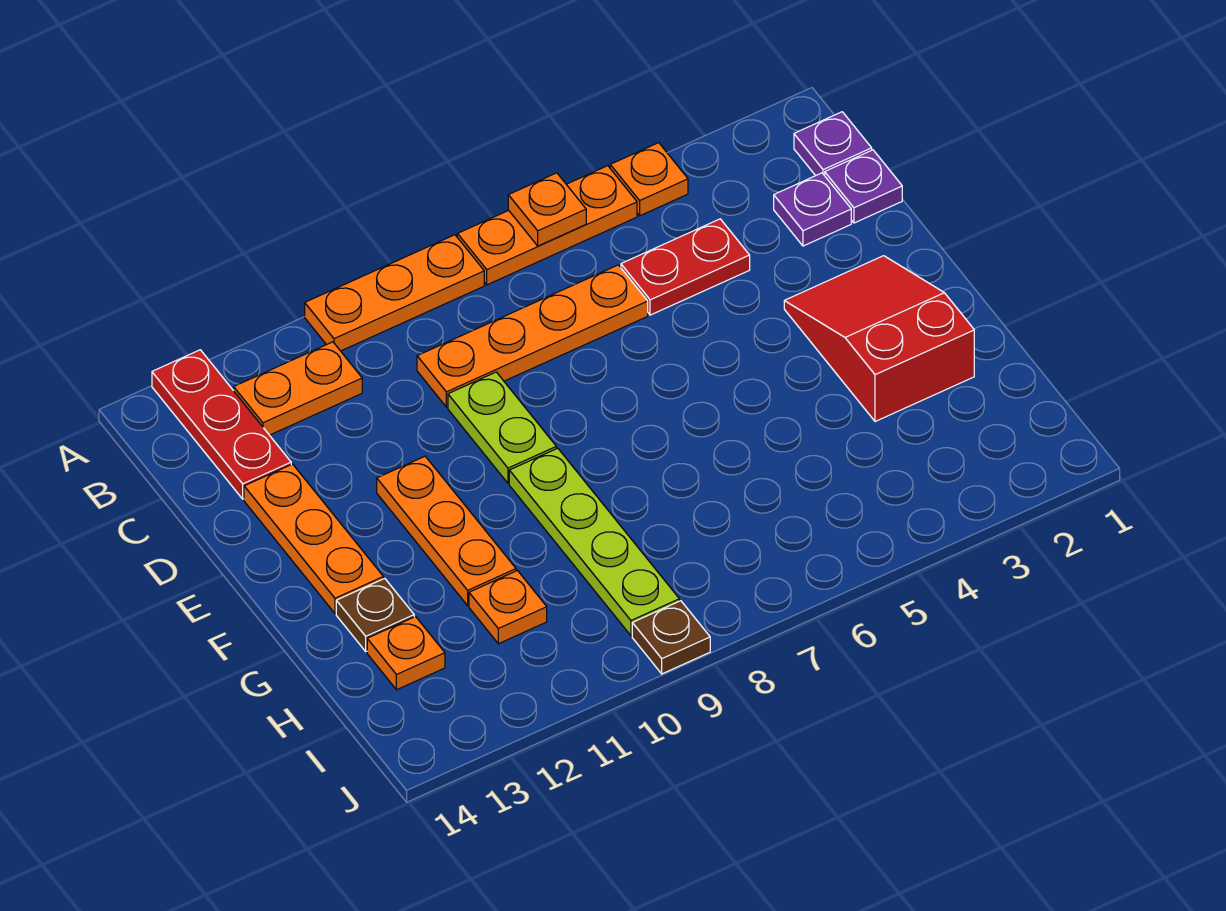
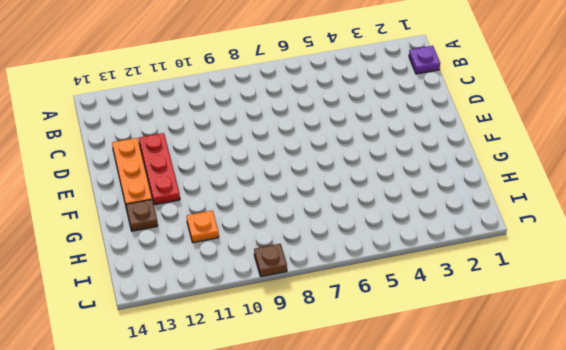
red plate D12:F12 level 1 -> red plate A13:C13 level 1
none -> orange plate A4 level 1
none -> orange plate A5:A7 level 1
none -> orange plate A8:A10 level 1

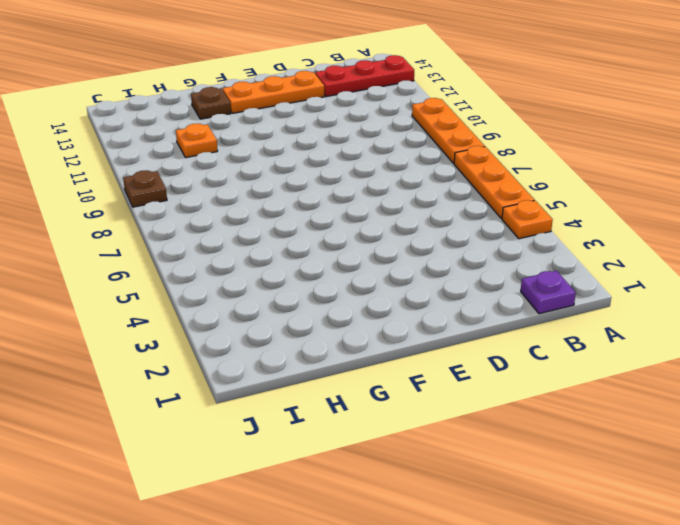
none -> orange plate B11:B12 level 1
none -> purple plate C1 level 1
none -> purple plate C2 level 1

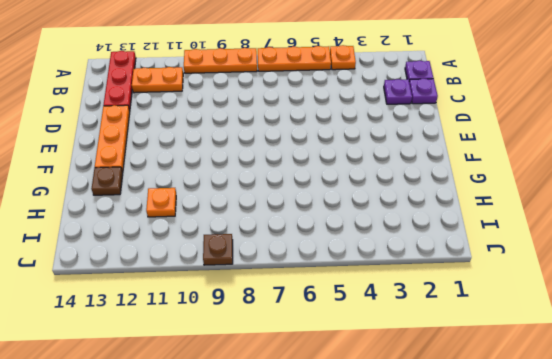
none -> red plate C4:C5 level 1
none -> orange plate C6:C9 level 1
none -> lime plate D9:E9 level 1

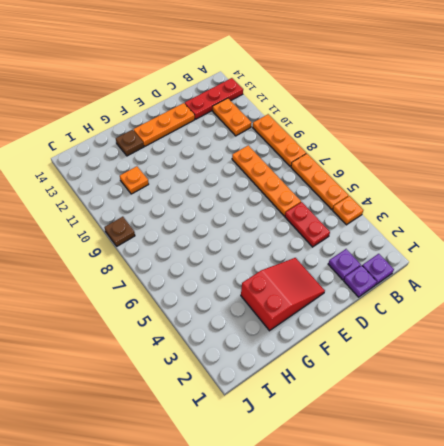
none -> lime plate D9:E9 level 1
none -> orange plate E11:G11 level 1
none -> lime plate F9:I9 level 1

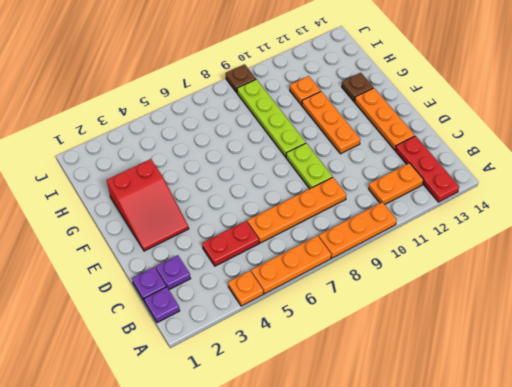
none -> orange plate H13 level 1
none -> orange plate A6 level 2

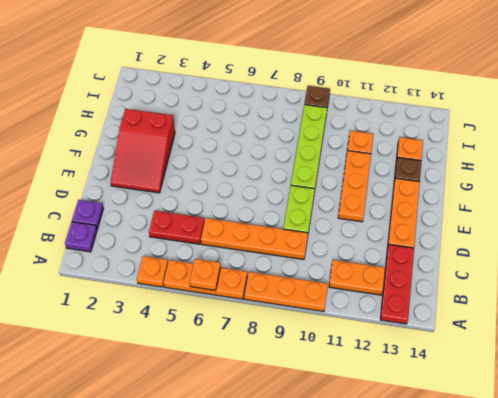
none -> purple plate C2 level 1

